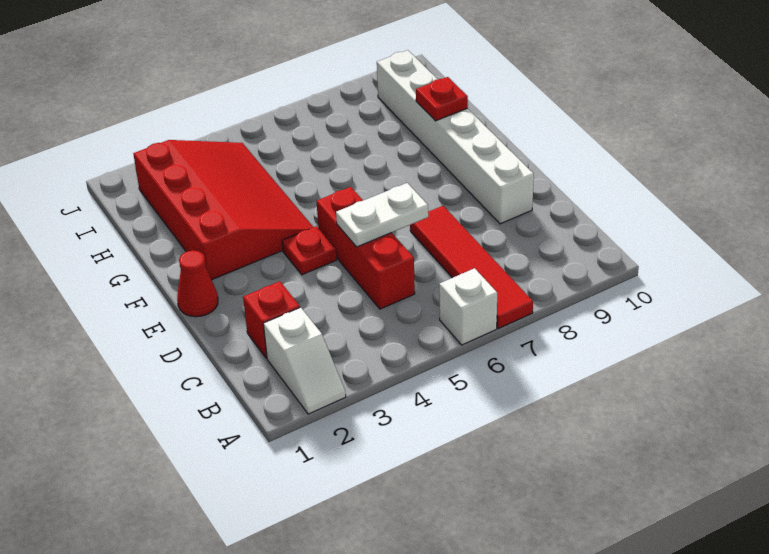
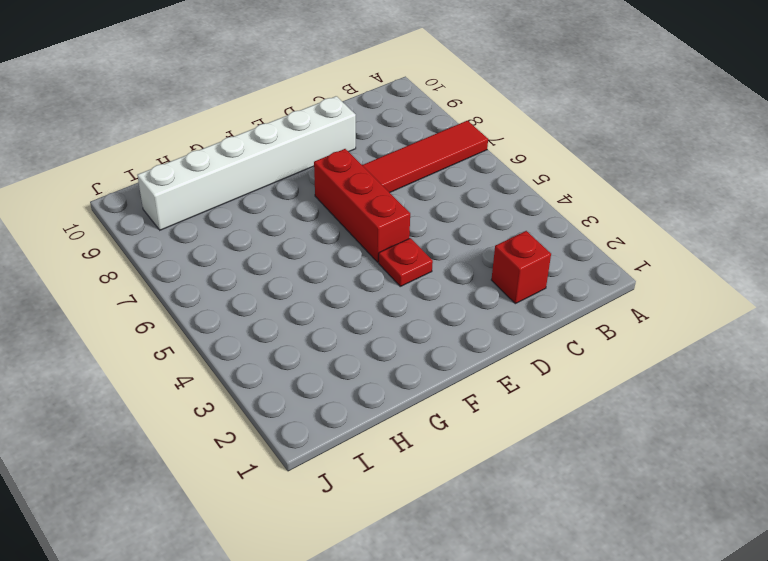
red brick E5:E7 level 1 -> red brick C5:E5 level 1
none -> white slope A2:B2 level 1 top B
none -> white brick A6 level 1

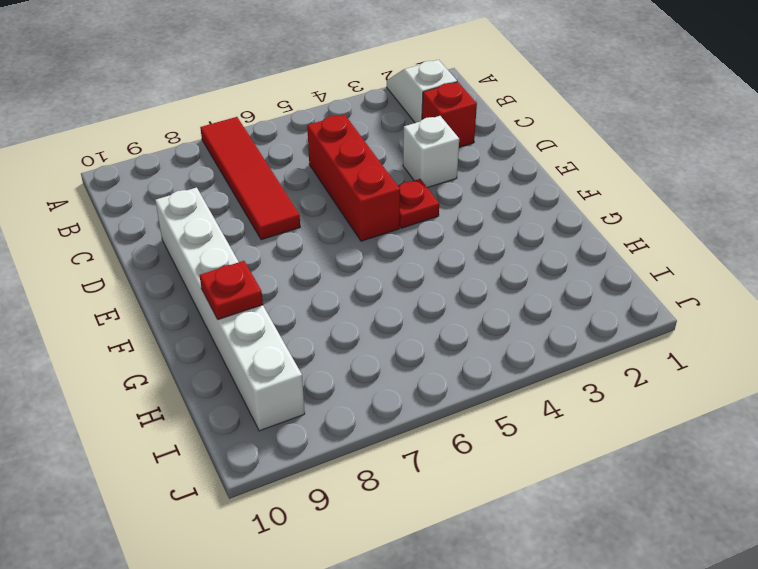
white brick D3 level 1 -> white brick A6 level 1
none -> red cone E1 level 1
none -> red slope F2:I4 level 1 top 2

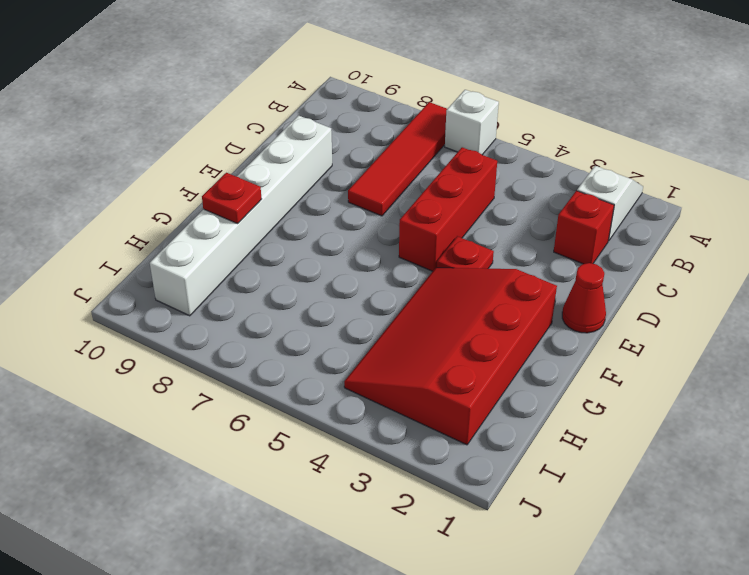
none -> white plate D5:D6 level 2

